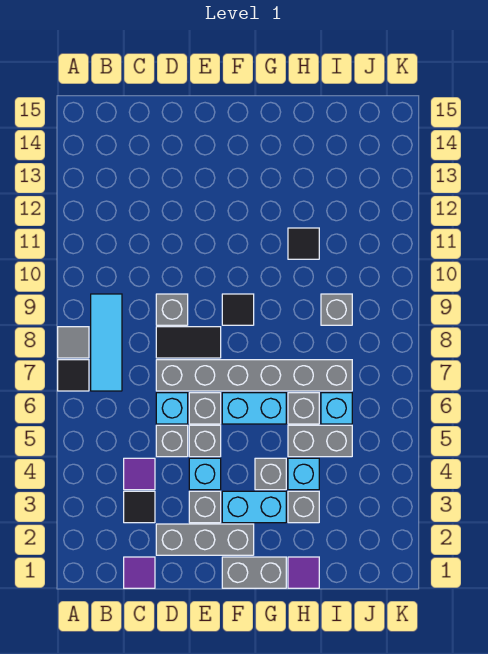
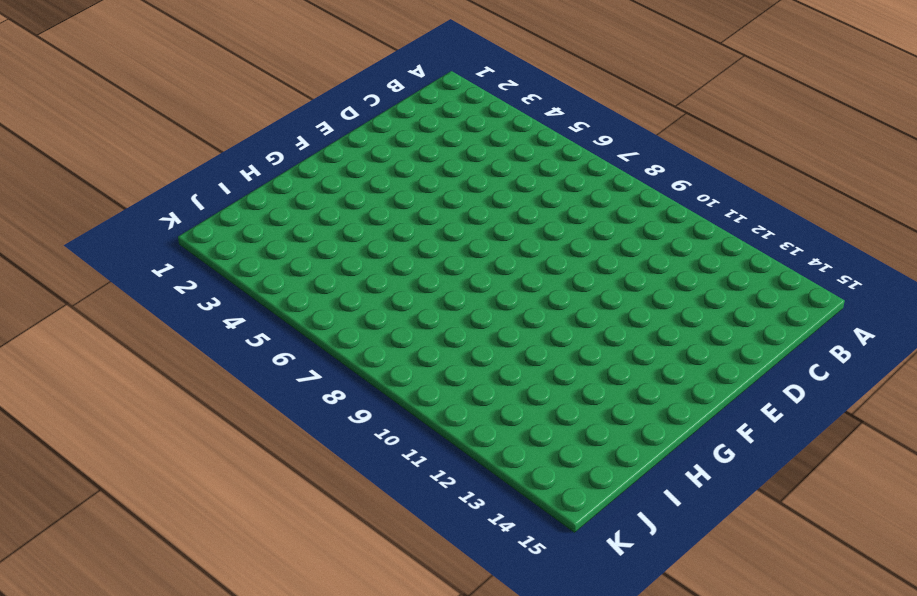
none -> black tile A7 level 1
none -> grey tile A8 level 1
none -> cyan tile B7:B9 level 1

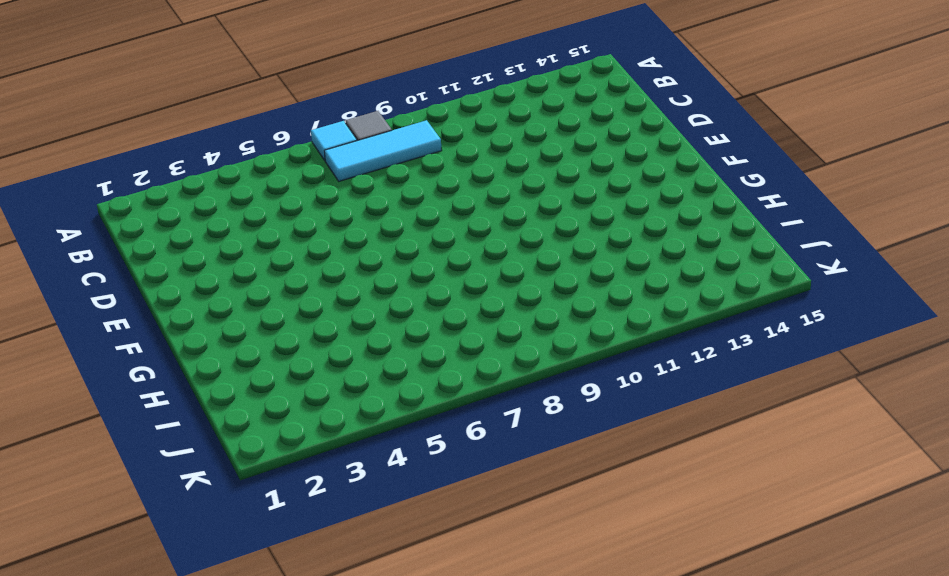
cyan tile A7 level 1 -> black tile A7 level 1
none -> purple tile C1 level 1
none -> black tile C3 level 1
none -> purple tile C4 level 1

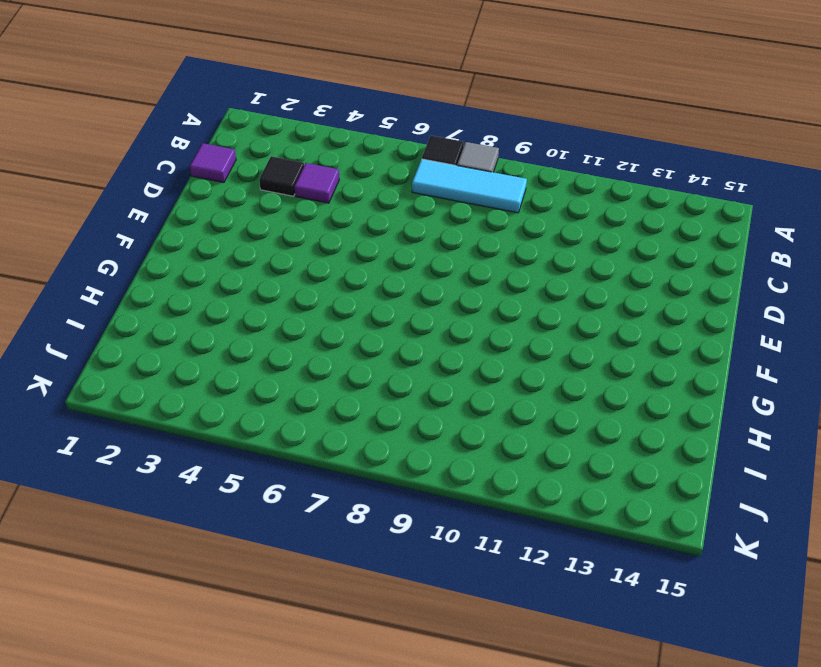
none -> grey brick D2:F2 level 1
none -> grey brick D5 level 1
none -> cyan brick D6 level 1

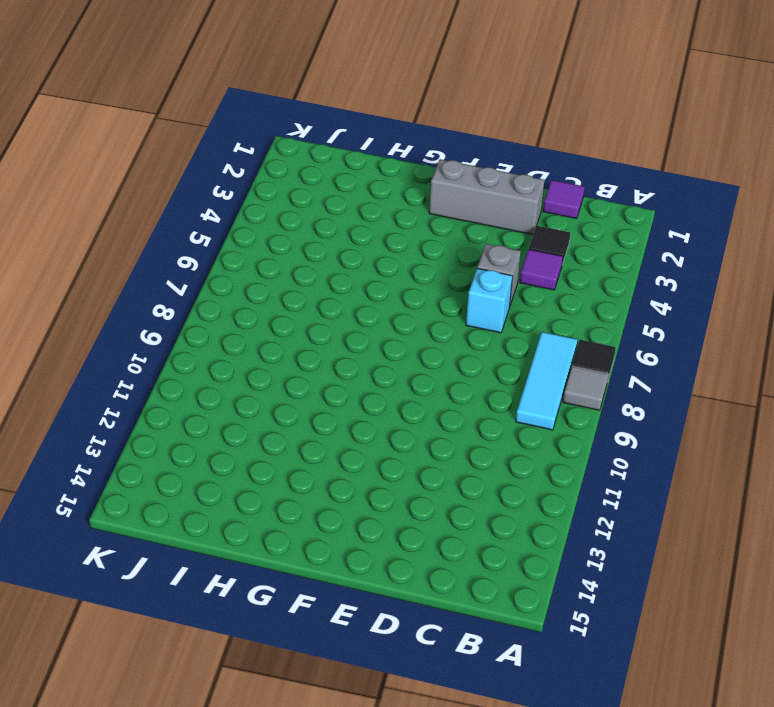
none -> grey brick D7:I7 level 1
none -> black tile D8:E8 level 1
none -> grey brick D9 level 1

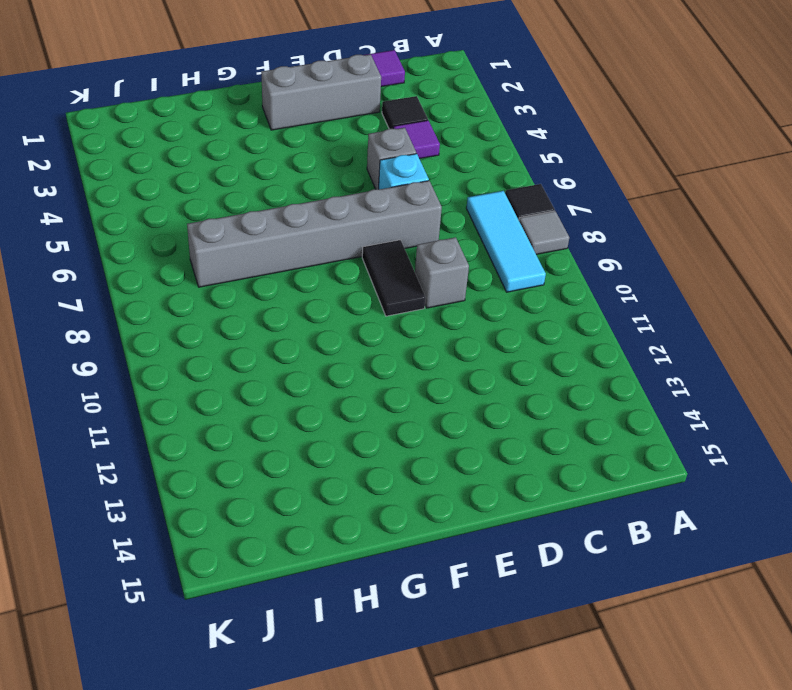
black tile E8:E9 level 1 -> black tile D8:E8 level 1
none -> grey brick E3 level 1
none -> cyan brick E4 level 1
none -> grey brick E5 level 1

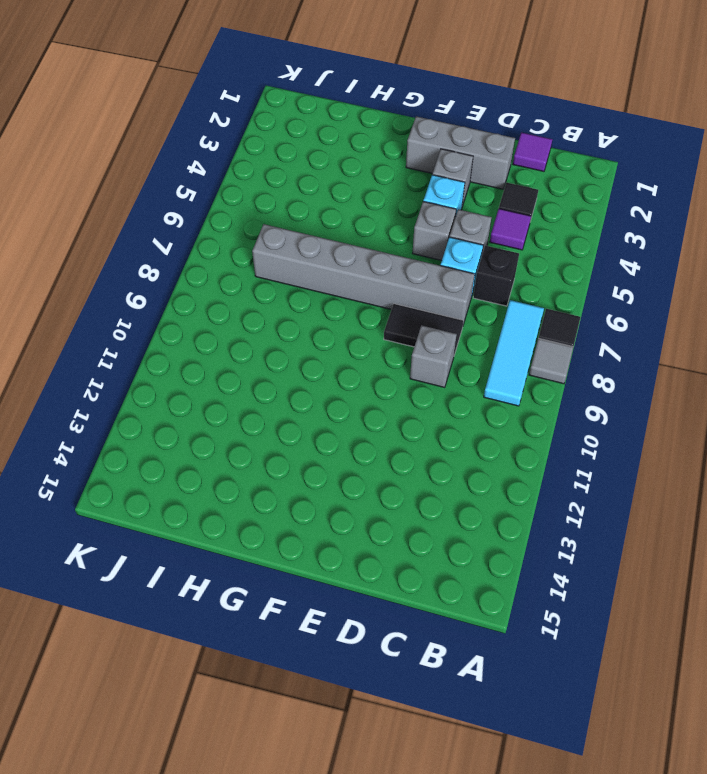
black brick C6 level 1 -> none
none -> grey brick E6 level 1
none -> grey brick F1:G1 level 1
none -> cyan brick F3:G3 level 1

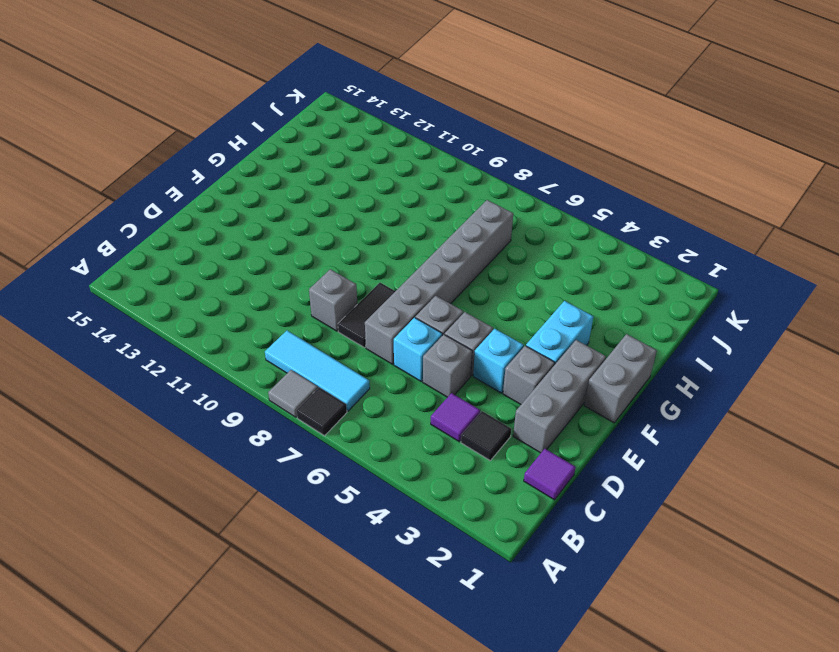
none -> cyan brick F6:G6 level 1
none -> black tile F9 level 1
none -> grey brick G4 level 1

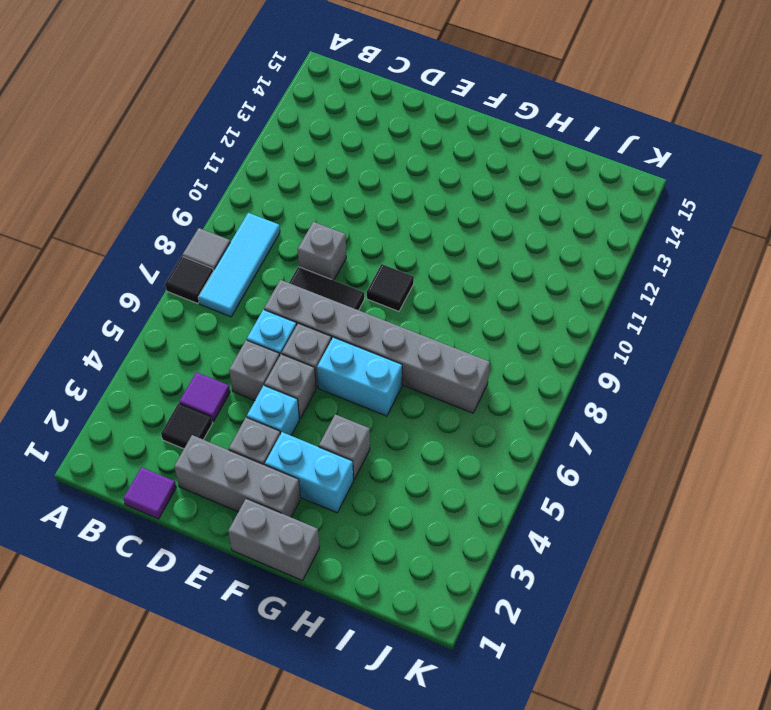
none -> purple tile H1 level 1
none -> grey brick H3 level 1
none -> cyan brick H4 level 1

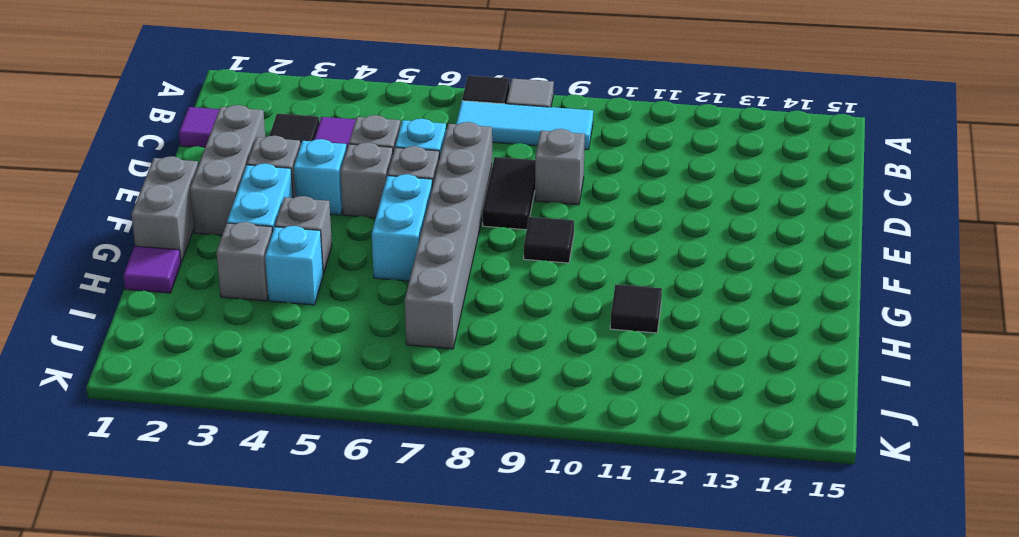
none -> grey brick H5:I5 level 1
none -> grey brick H6 level 1
none -> cyan brick I6 level 1

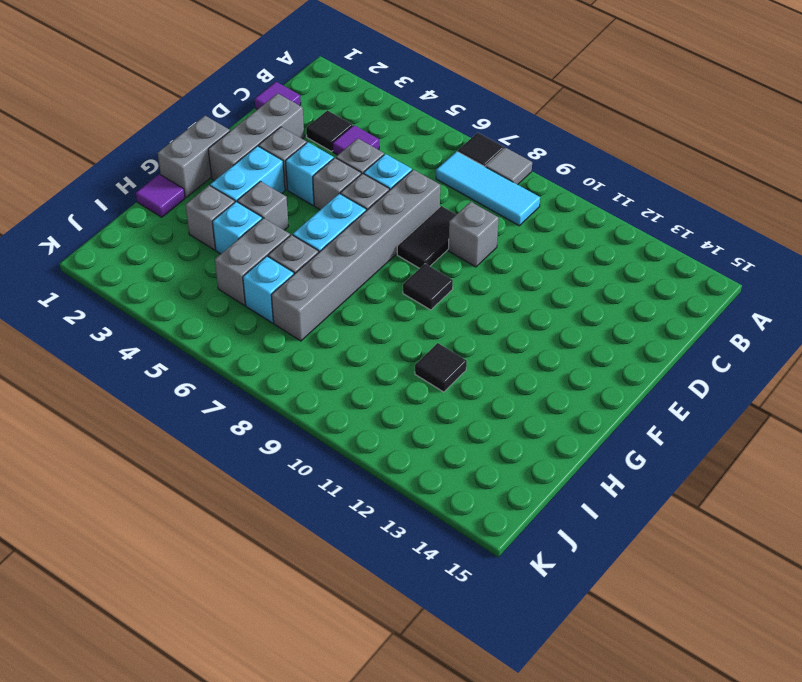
none -> grey brick I9 level 1

